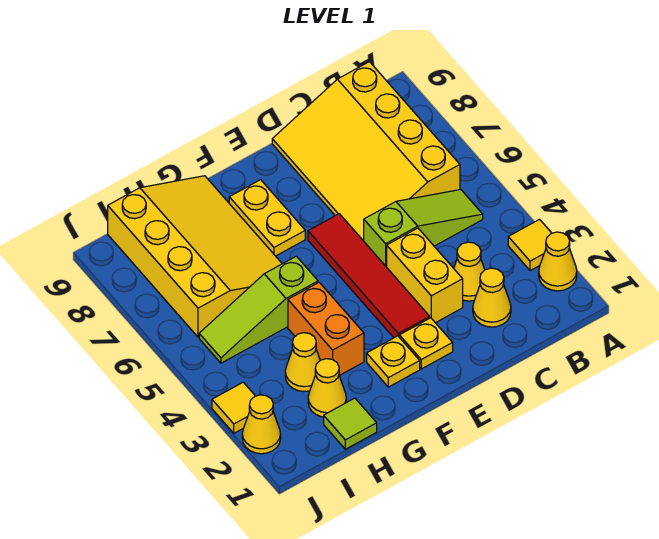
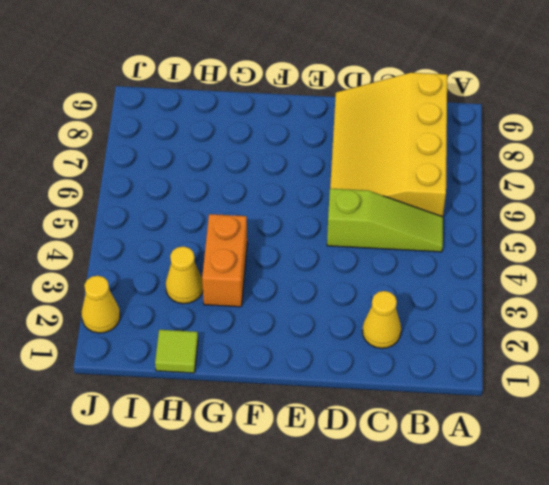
none -> yellow cone A2 level 1
none -> yellow tile A3 level 1
none -> yellow cone C3 level 1

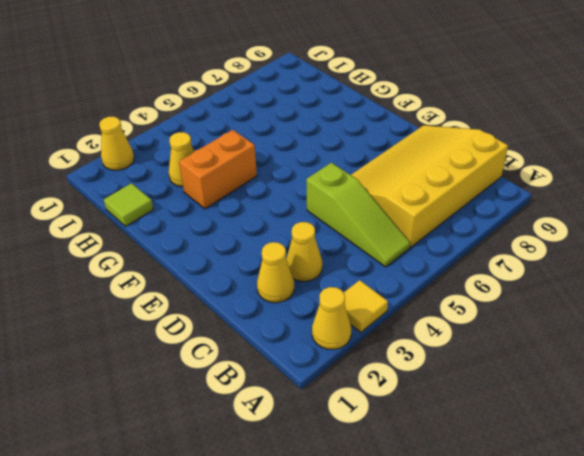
none -> yellow brick D3:D4 level 1
none -> yellow plate E2 level 1
none -> red tile E3:E6 level 1

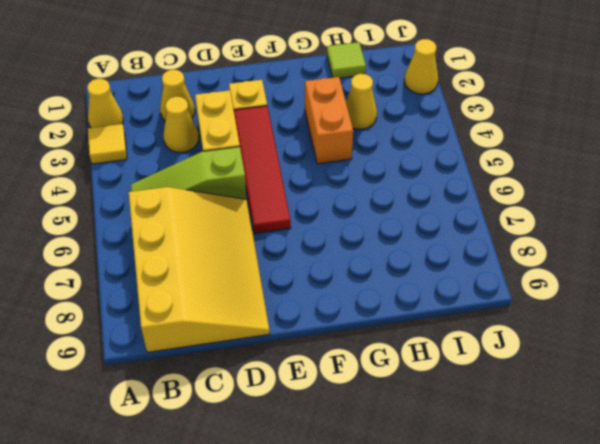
none -> yellow plate F2 level 1
none -> yellow plate F7:F8 level 1
none -> lime slope G5:I5 level 1 top G

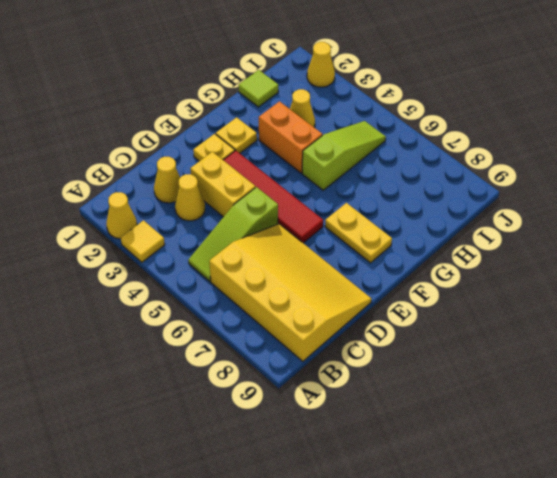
none -> yellow slope G6:I9 level 1 top I
none -> yellow cone H2 level 1
none -> yellow tile J3 level 1

